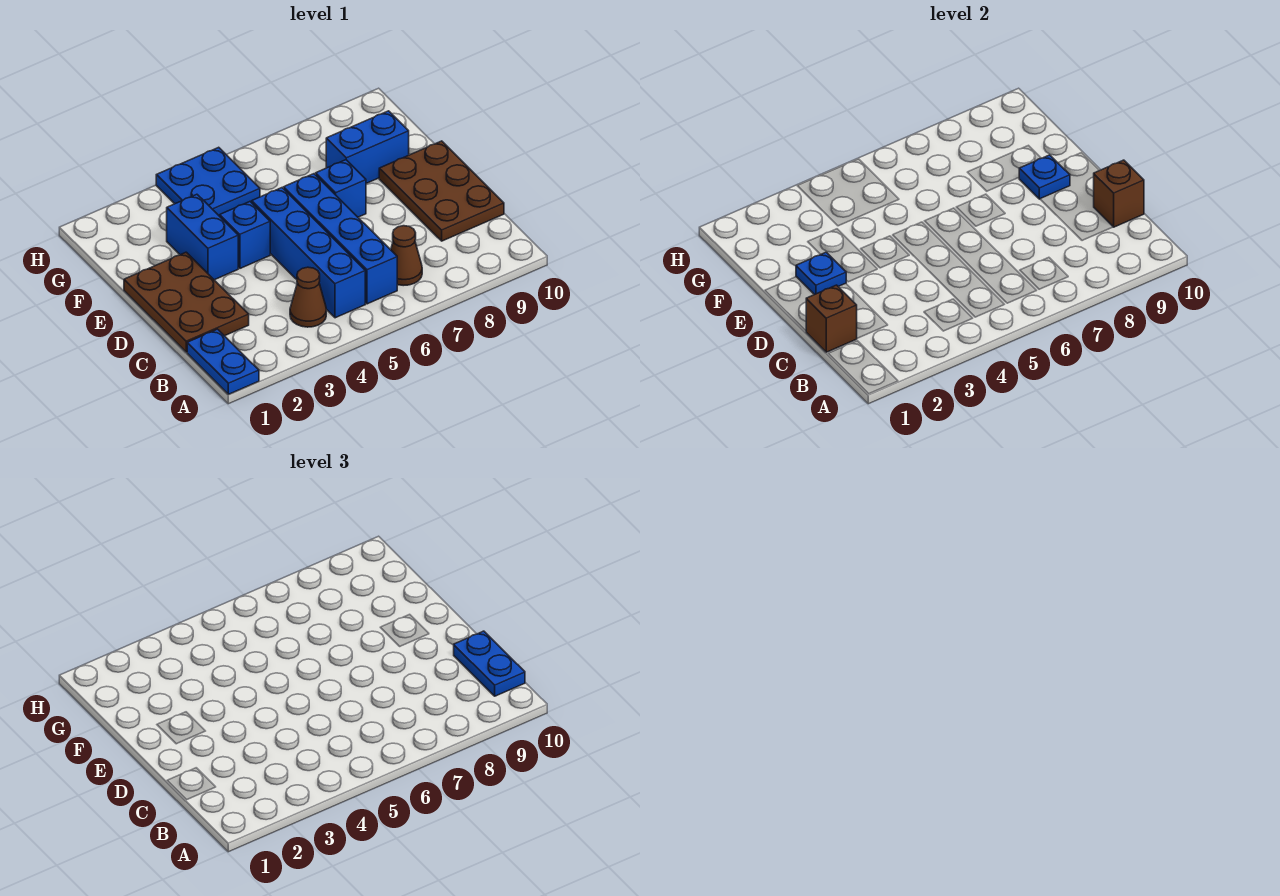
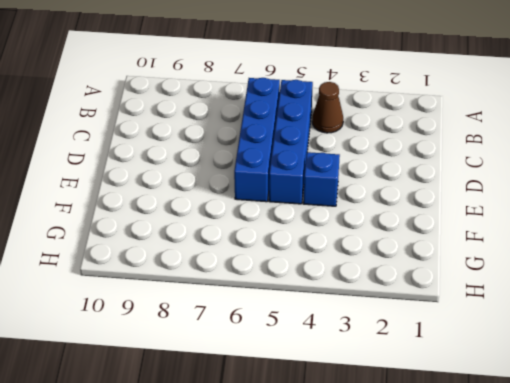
none -> blue plate A1:B1 level 1
none -> brown cone B7 level 1
none -> brown plate C1:E2 level 1

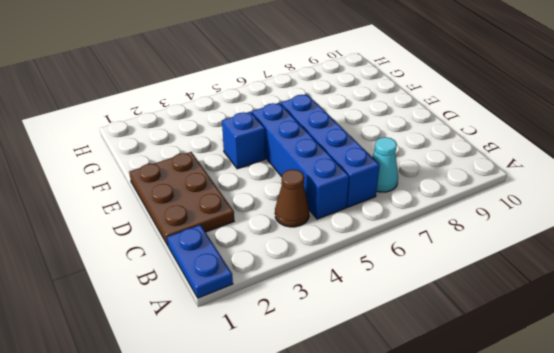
cyan cone B7 level 1 -> brown cone B7 level 1
none -> brown plate C9:E10 level 1
none -> blue brick E3:F3 level 1
none -> blue brick E7 level 1

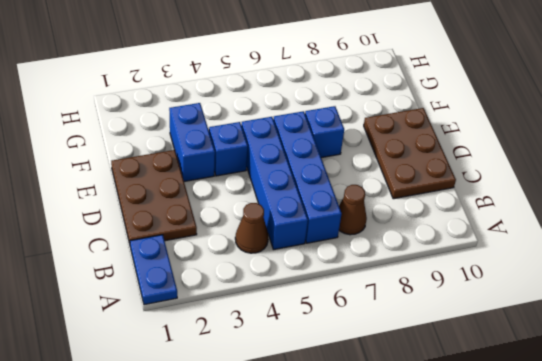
none -> blue brick F8:F9 level 1
none -> blue plate G4:H5 level 1
none -> brown brick C1 level 2

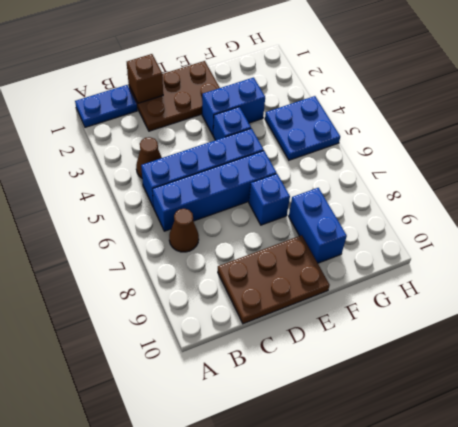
none -> brown brick C10 level 2
none -> blue plate E2 level 2
none -> blue plate E9 level 2

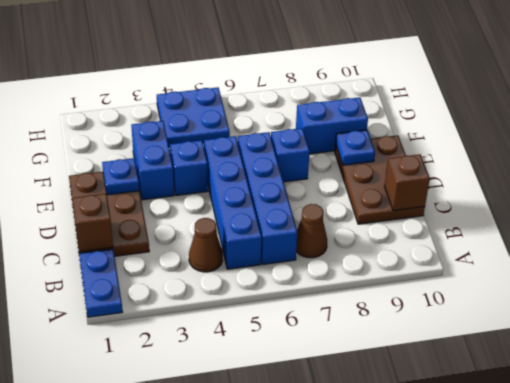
none -> blue plate B10:C10 level 3

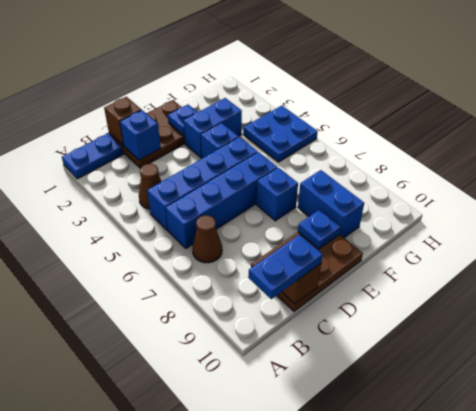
blue brick C2 level 2 -> none

